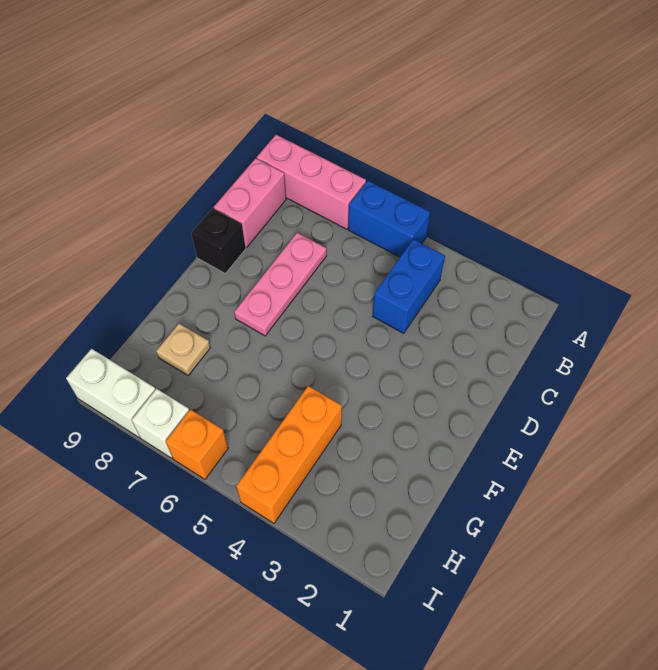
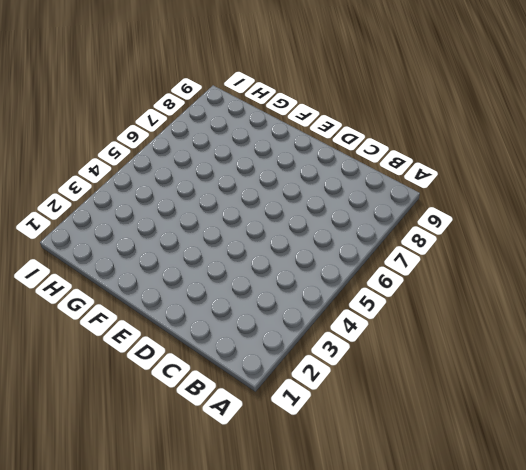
none -> blue brick A5:A6 level 1
none -> pink brick A7:A9 level 1

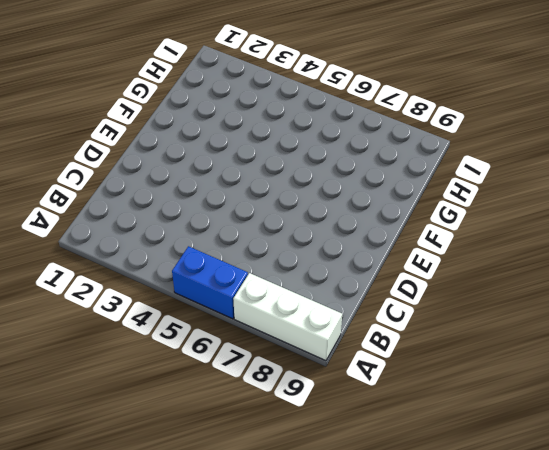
white brick A7:A9 level 1 -> pink brick A7:A9 level 1
none -> blue brick B4:C4 level 1
none -> pink brick B9:C9 level 1

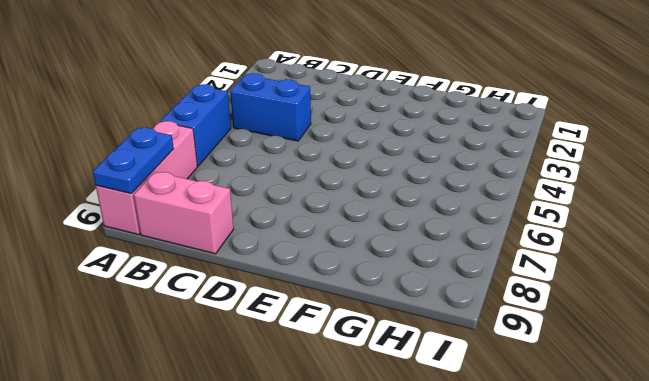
blue plate A8:A9 level 2 -> none
none -> pink plate C7:E7 level 1
none -> black brick D9 level 1

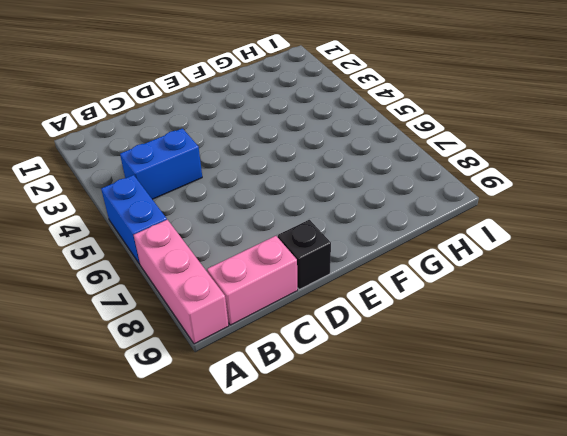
none -> pink plate C7:E7 level 1
none -> orange brick G4:I4 level 1

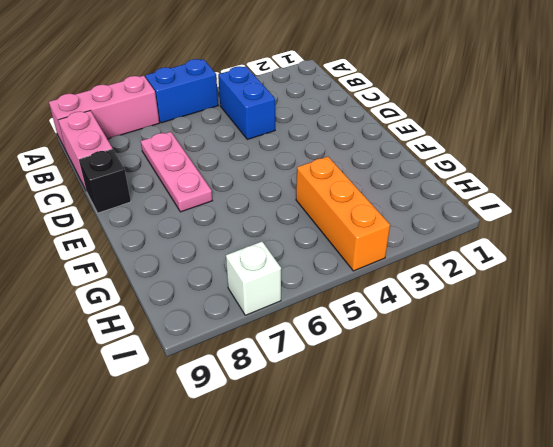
none -> tan plate G8 level 1
none -> orange brick I6 level 1

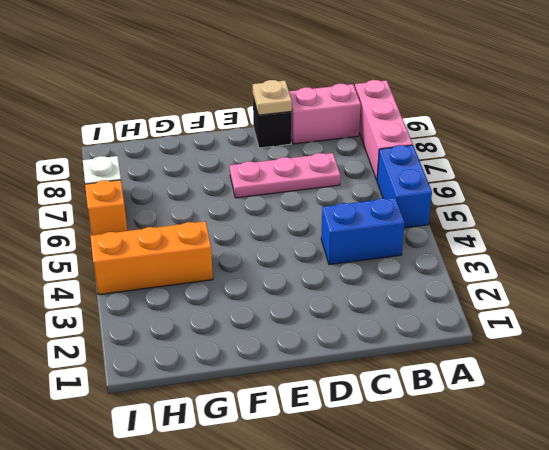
tan plate D9 level 2 -> tan plate G8 level 1
none -> white brick I8:I9 level 1

